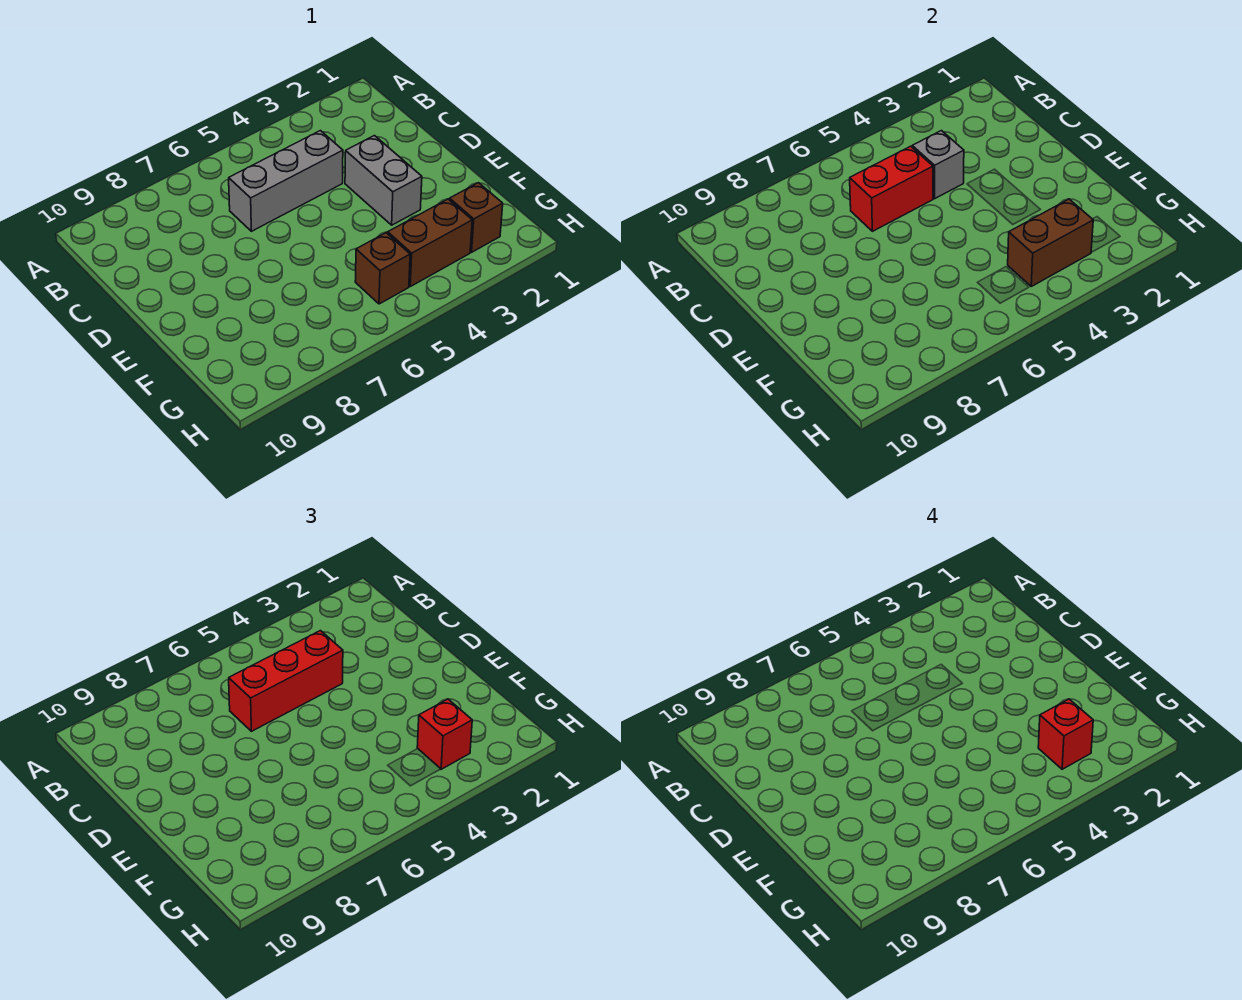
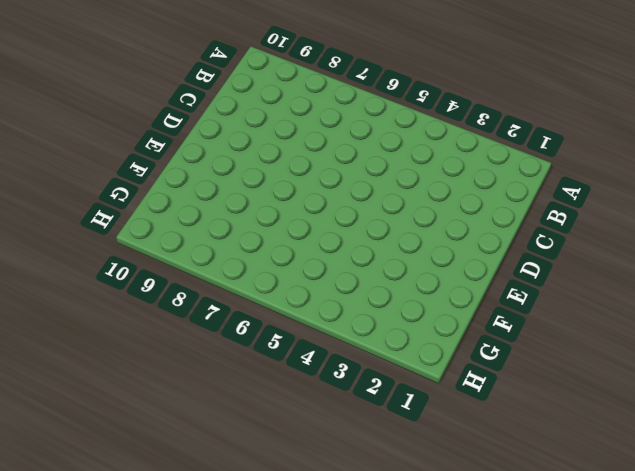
none -> grey brick C4:C6 level 1
none -> grey brick D3:E3 level 1

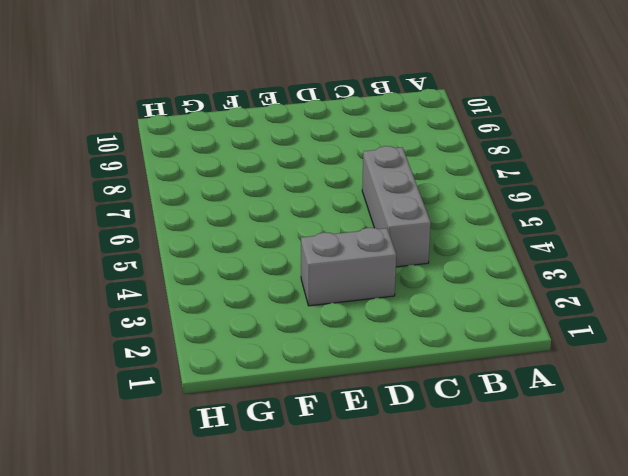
none -> brown brick G2 level 1
none -> brown brick G3:G4 level 1

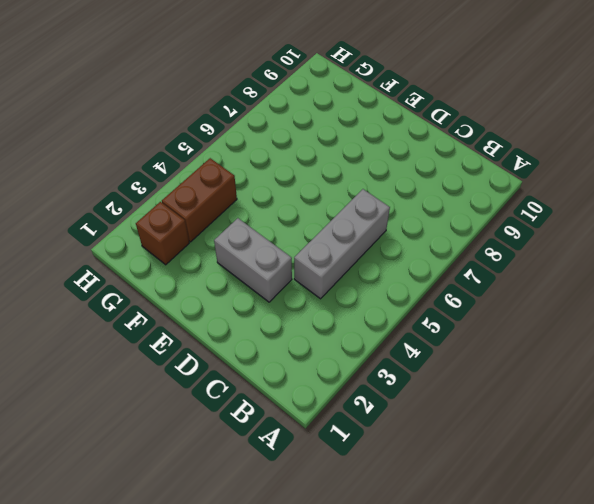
none -> brown brick G5 level 1
none -> grey brick C4 level 2

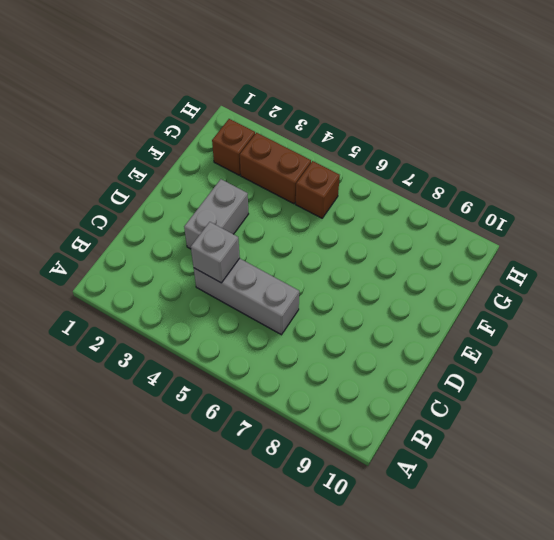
none -> red brick C5:C6 level 2
none -> brown brick G3:G4 level 2

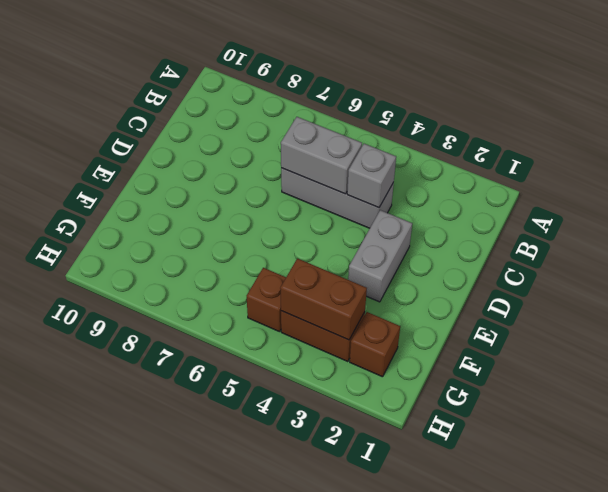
grey brick C5:C6 level 2 -> red brick C5:C6 level 2
none -> red brick C4:C6 level 3
none -> red brick G3 level 3

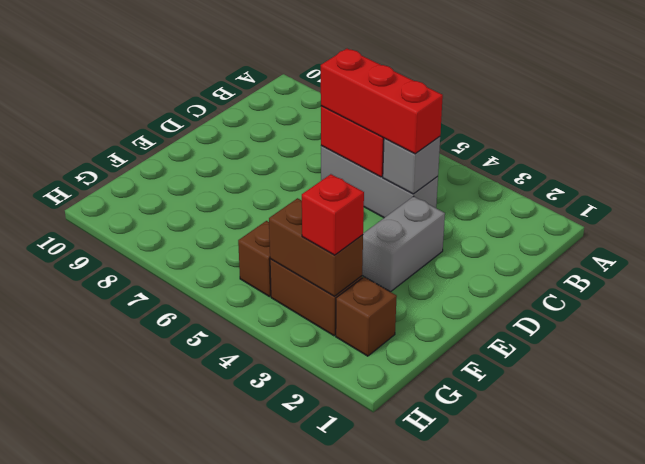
none -> red brick G3 level 4

